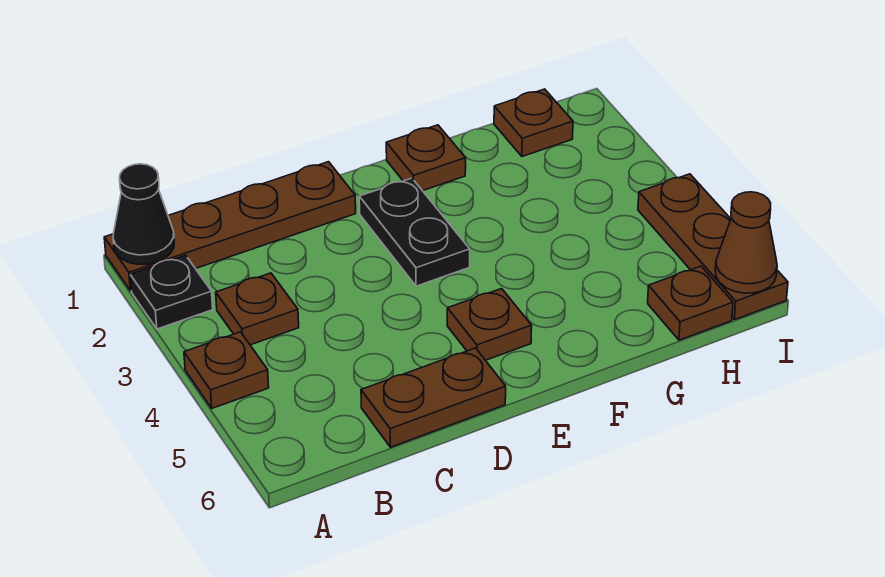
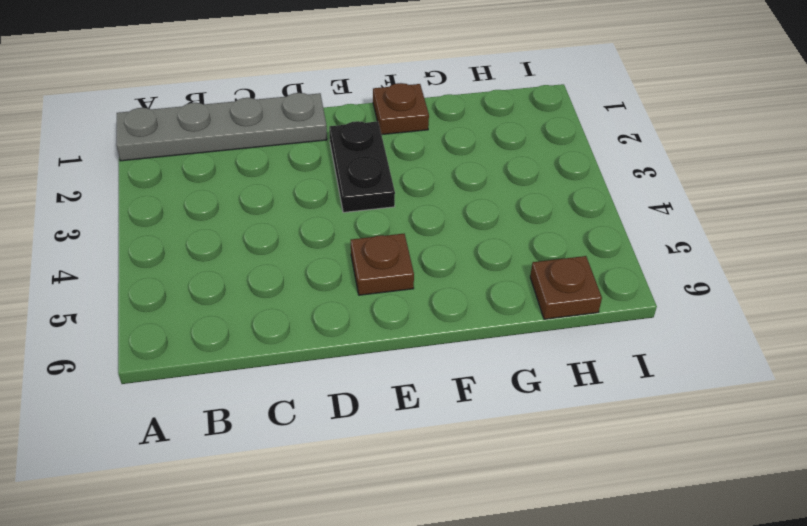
grey plate A1:D1 level 1 -> brown plate A1:D1 level 1
none -> black plate A2 level 1
none -> brown plate A4 level 1
none -> brown plate B3 level 1

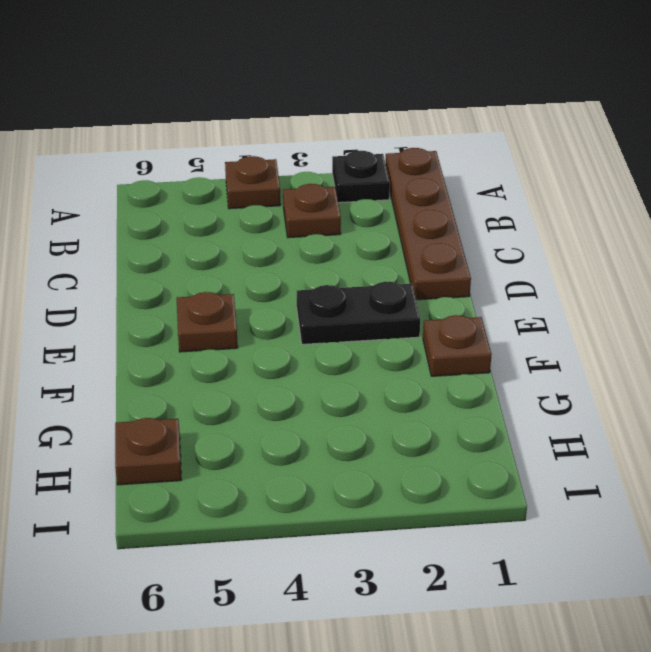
none -> brown plate C6:D6 level 1
none -> brown plate H1 level 1
none -> brown plate I4:I6 level 1

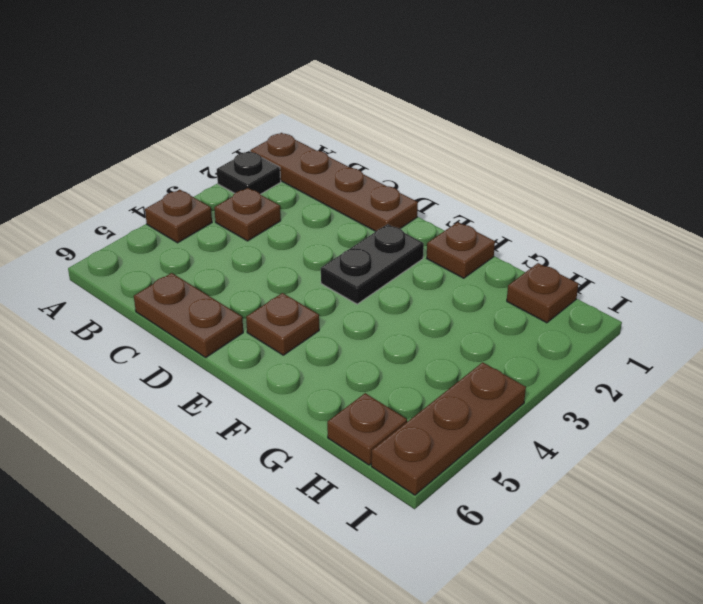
none -> black cone A1 level 2
none -> brown cone I6 level 2

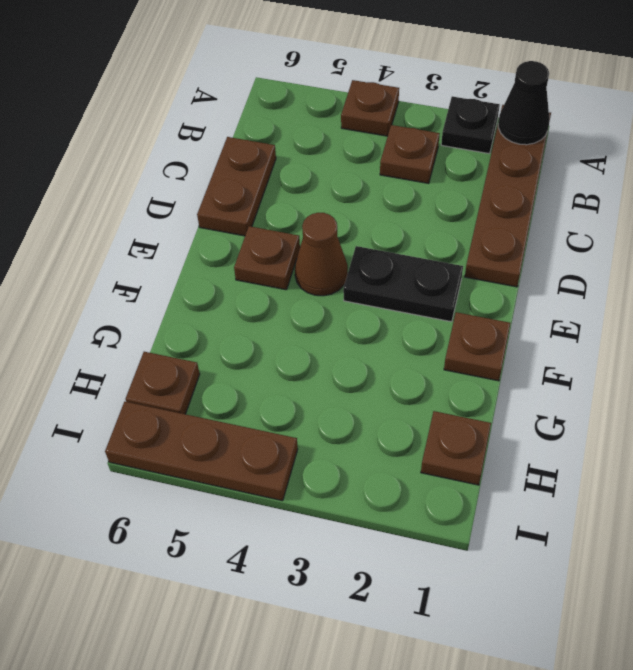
brown cone E4 level 1 -> brown cone I6 level 2

